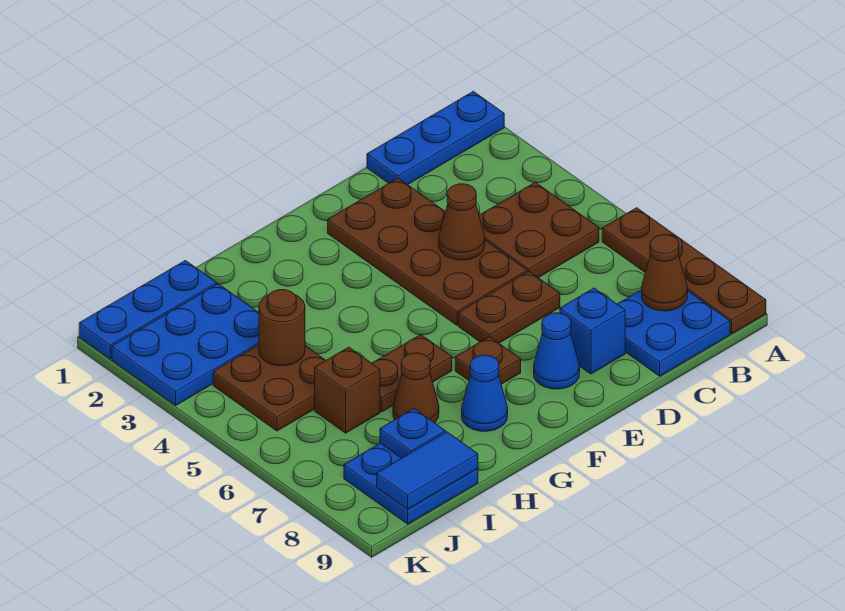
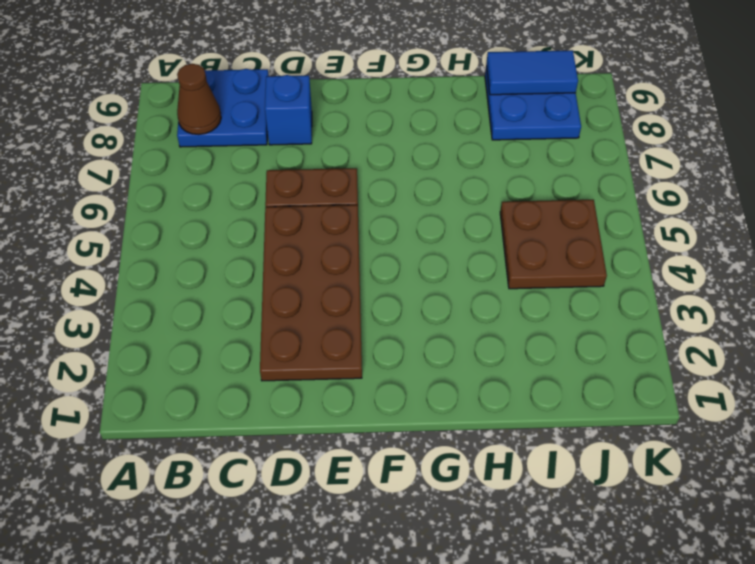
none -> blue plate A1:C1 level 1
none -> brown plate A6:A9 level 1
none -> brown plate B4:C5 level 1

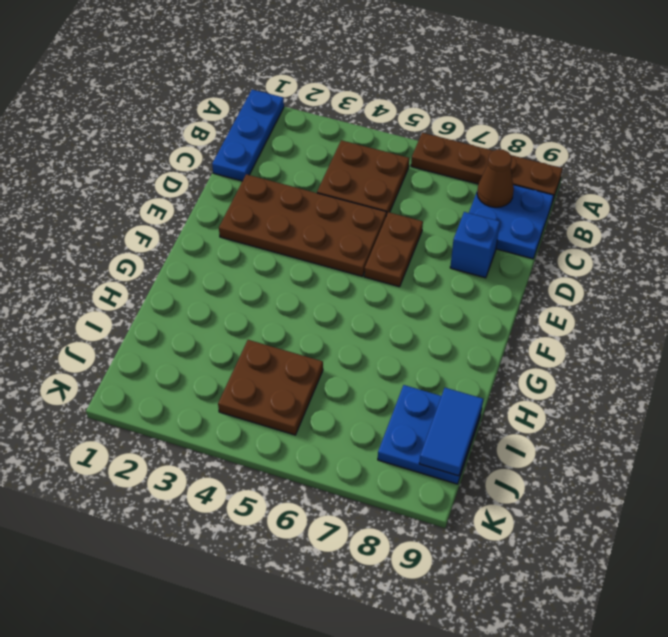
none -> blue cone E8 level 1
none -> brown plate F7 level 1
none -> brown plate G6:H6 level 1

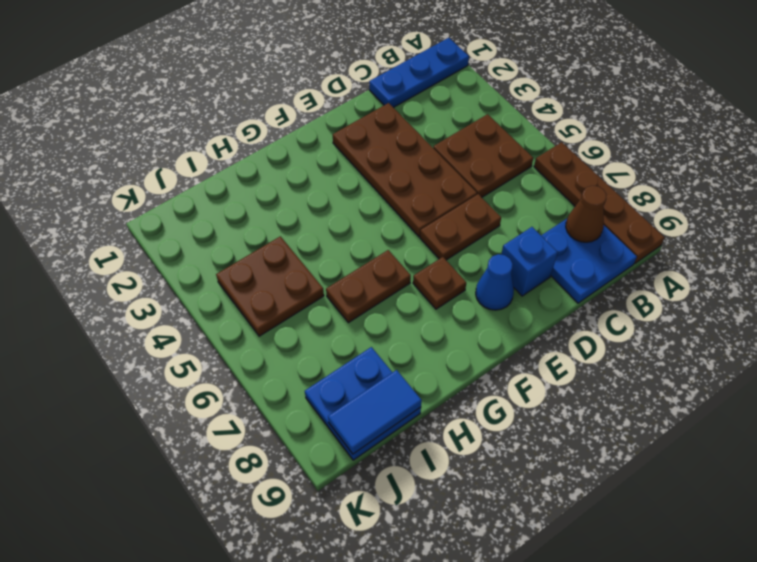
none -> blue cone G8 level 1
none -> brown cone H7 level 1
none -> blue plate I1:K1 level 1

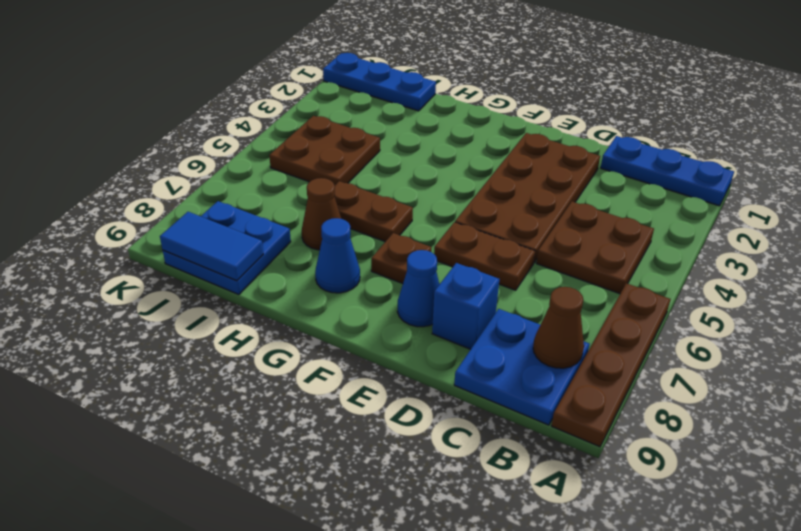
none -> blue plate I2:K3 level 1
none -> brown brick I6 level 1
none -> brown cone D4 level 2

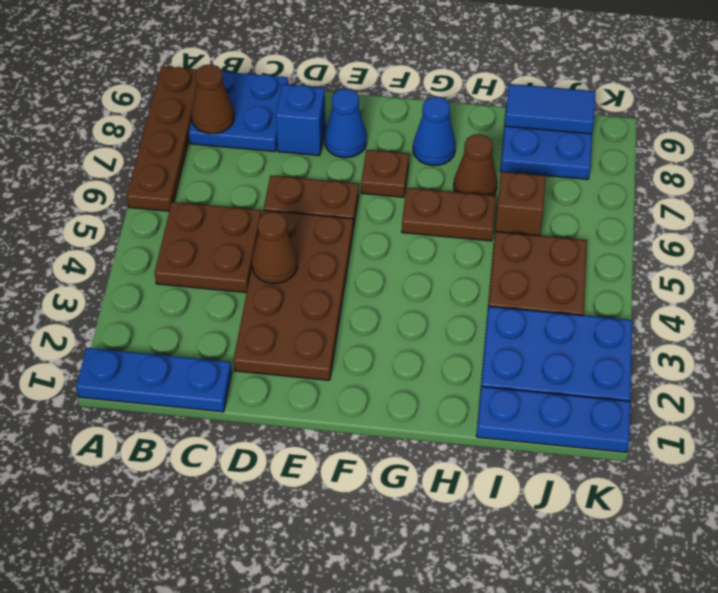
none -> brown round brick I4 level 2
none -> blue plate I8 level 2

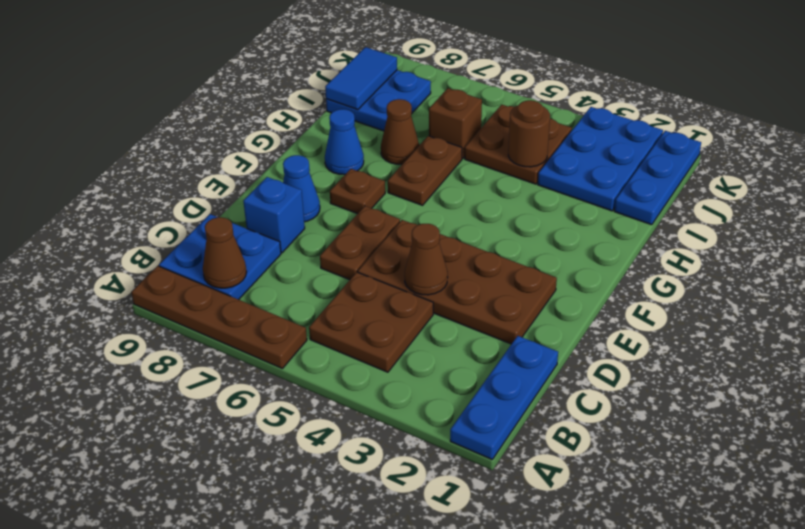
none -> blue plate I8 level 2

